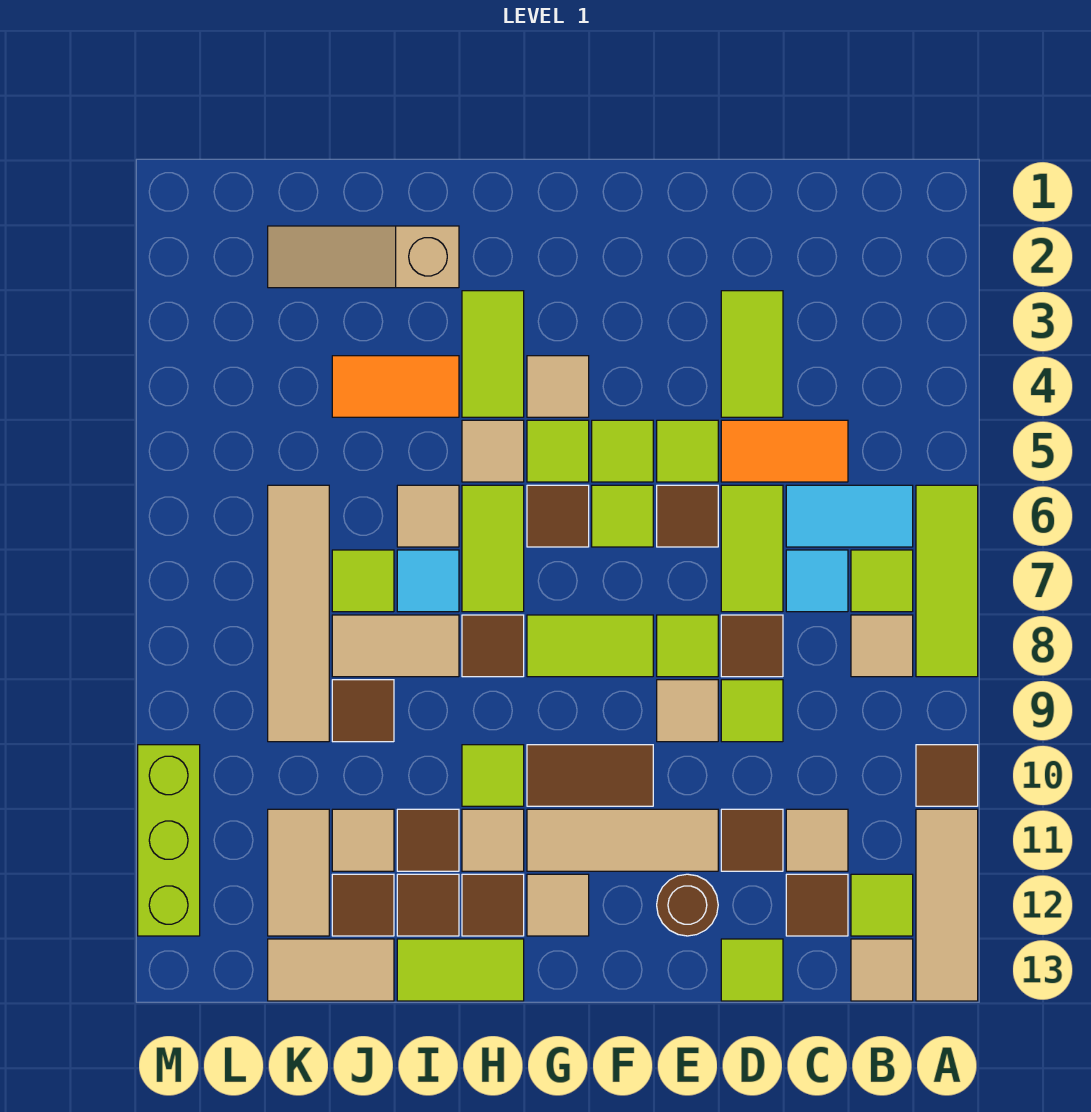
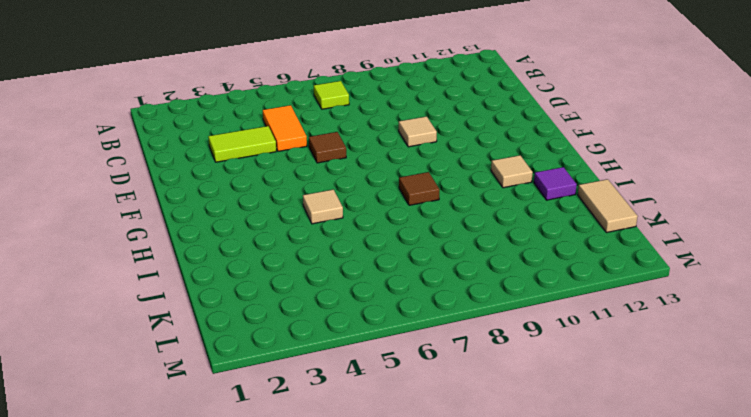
purple tile I12 level 1 -> brown tile I12 level 1
none -> lime tile A6:A8 level 1
none -> brown tile A10 level 1
none -> tan tile A11:A13 level 1
none -> cyan tile B6:C6 level 1

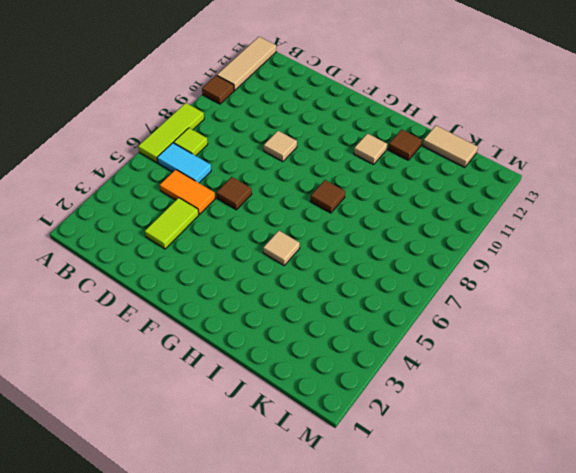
none -> tan tile B8 level 1
none -> lime tile B12 level 1
none -> tan tile B13 level 1
none -> cyan tile C7 level 1

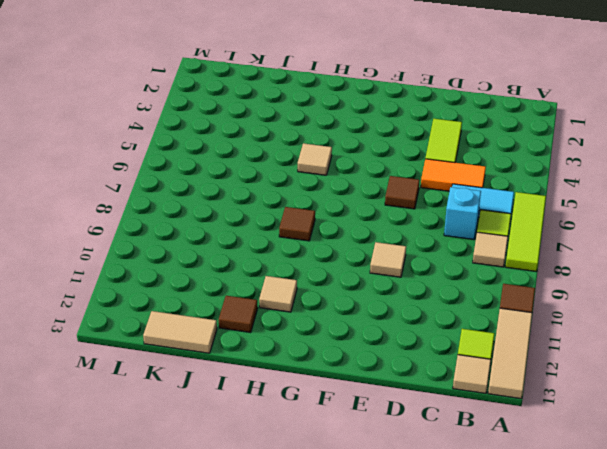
cyan brick C7 level 1 -> cyan tile C7 level 1
none -> tan tile C11 level 1
none -> brown tile C12 level 1
none -> lime tile D6:D7 level 1
none -> brown tile D8 level 1

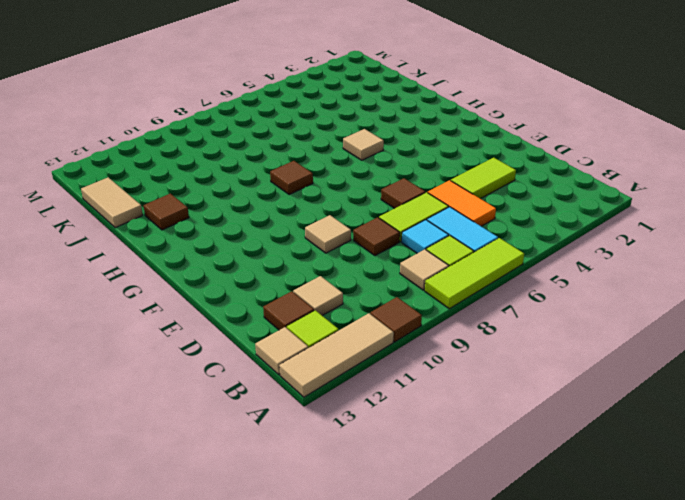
none -> lime tile D9 level 1
none -> brown tile D11 level 1
none -> lime tile D13 level 1
none -> lime tile E5 level 1

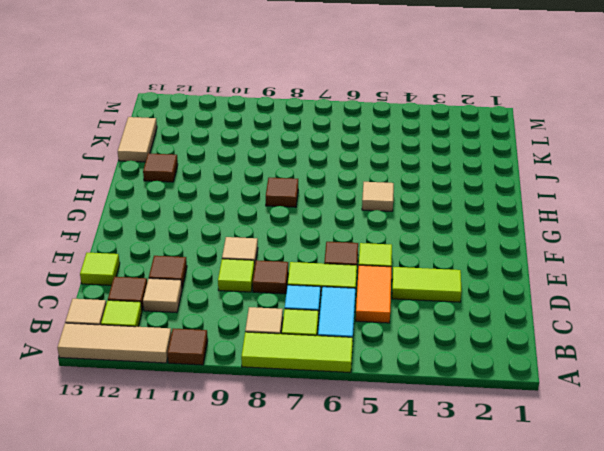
none -> lime tile E8 level 1
none -> tan tile E11:G11 level 1
none -> brown round brick E12 level 1
none -> lime tile F5 level 1

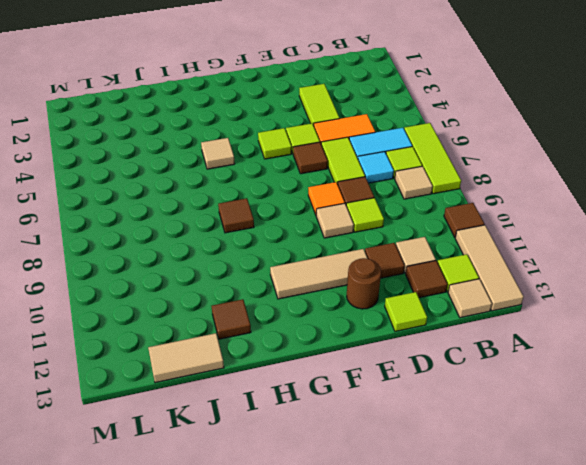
orange tile E8 level 1 -> lime tile E8 level 1
none -> lime tile F6 level 1
none -> lime tile F8:G8 level 1
none -> brown tile F10:G10 level 1
none -> tan tile G4 level 1

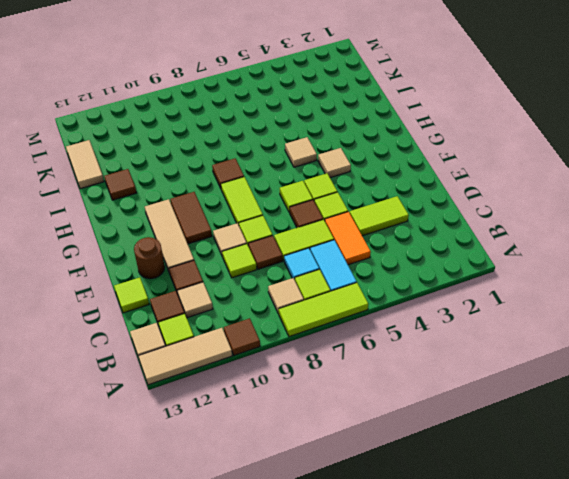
none -> lime tile G5 level 1
none -> brown tile G6 level 1
none -> tan tile G12 level 1
none -> lime tile H3:H4 level 1

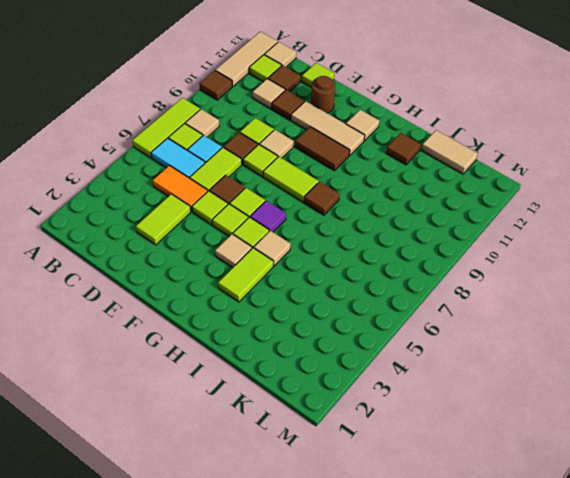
purple tile G6 level 1 -> brown tile G6 level 1
none -> lime tile H6:H7 level 1
none -> lime tile H10 level 1
none -> tan tile H11 level 1
none -> brown tile H12 level 1

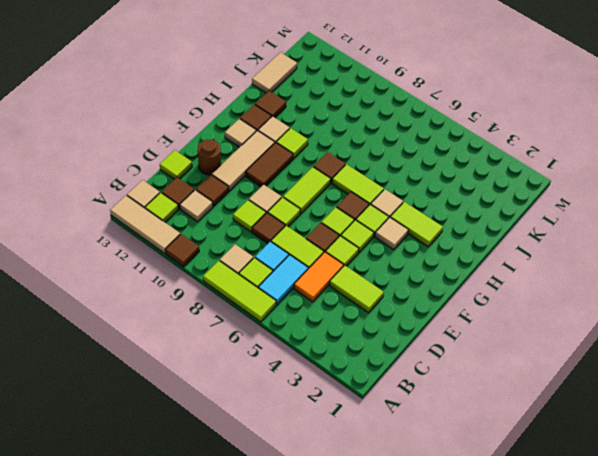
none -> lime tile H13:I13 level 1
none -> tan slope I2:K2 level 1 top I
none -> orange tile I4:J4 level 1
none -> tan tile I6 level 1

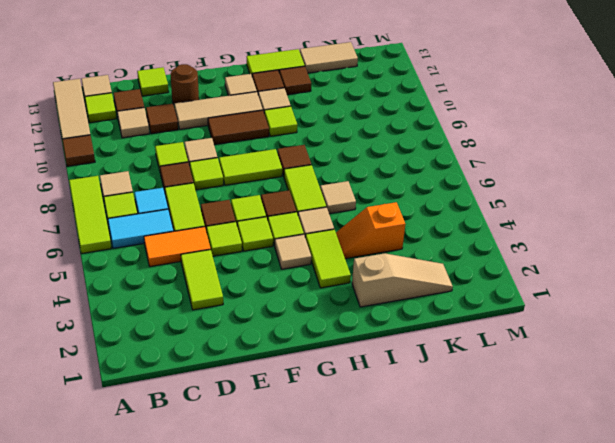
orange slope I4:J4 level 1 top J -> orange tile I4:J4 level 1
none -> cyan tile I7 level 1
none -> tan tile I8:J8 level 1
none -> brown tile I11 level 1
none -> lime tile J7 level 1

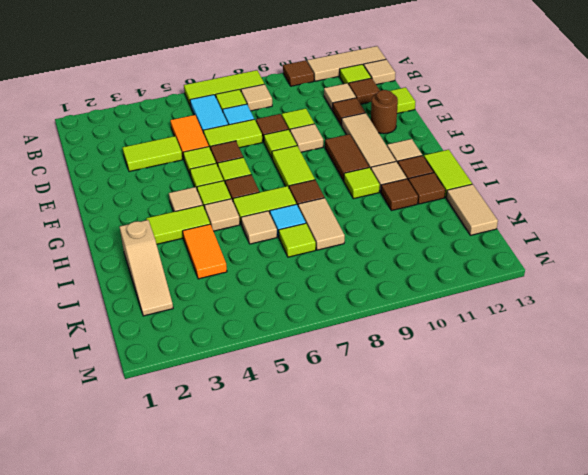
none -> brown tile J9 level 1
none -> tan tile J11 level 1
none -> brown tile J12 level 1
none -> tan tile K6:K9 level 1

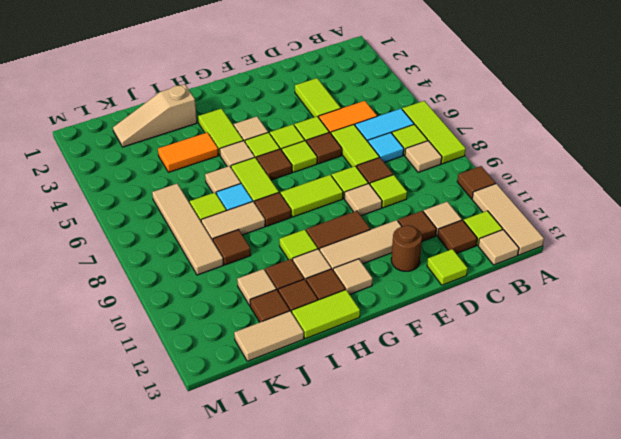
none -> tan tile K11:K12 level 1
none -> lime brick M10:M12 level 1

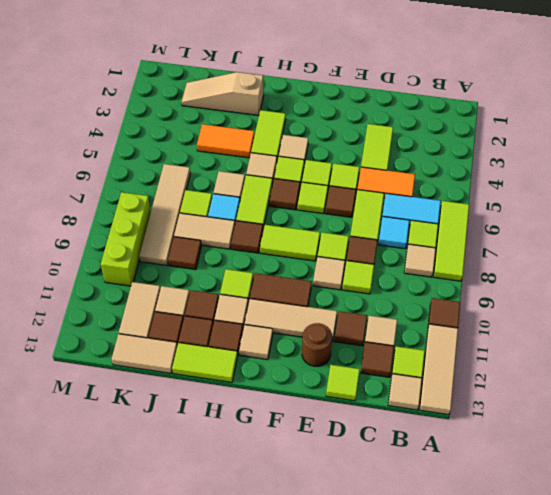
lime brick L8:L10 level 1 -> lime brick M10:M12 level 1

